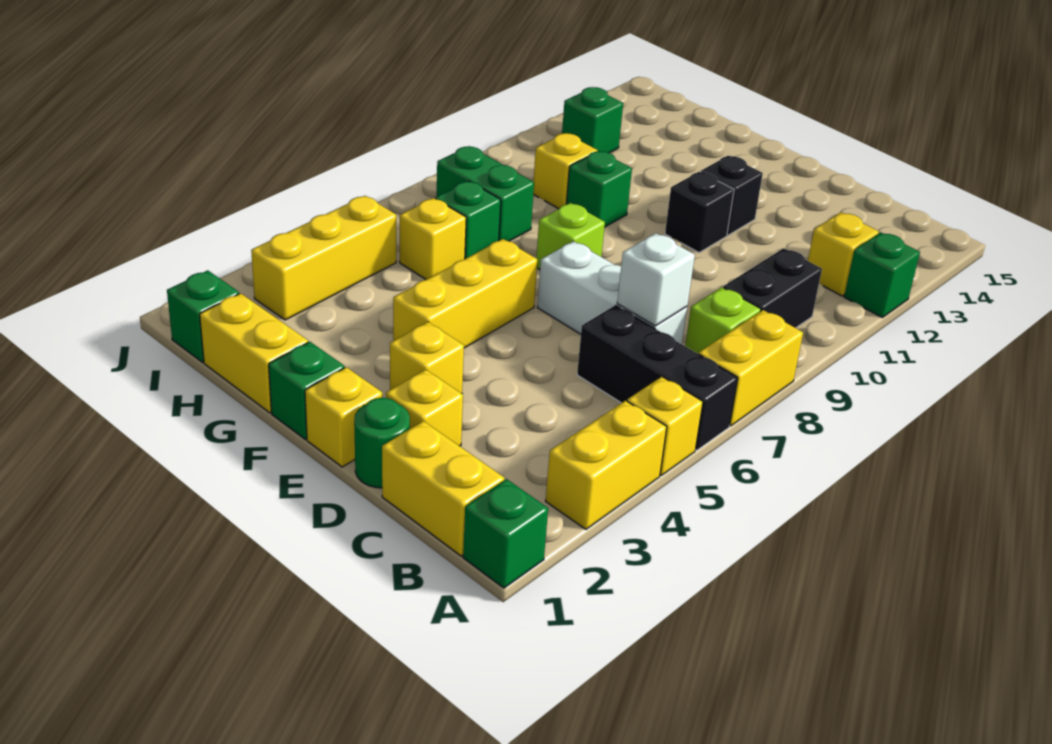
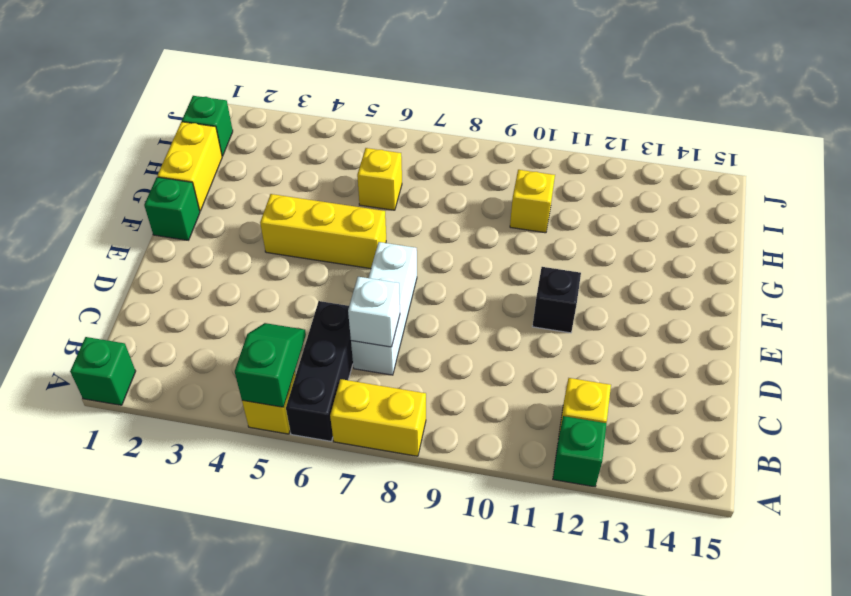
green slope A5:B5 level 2 top A -> none
none -> yellow brick A3:A4 level 1
none -> yellow brick B1:C1 level 1
none -> lime brick B8 level 1
none -> black brick B9:B10 level 1

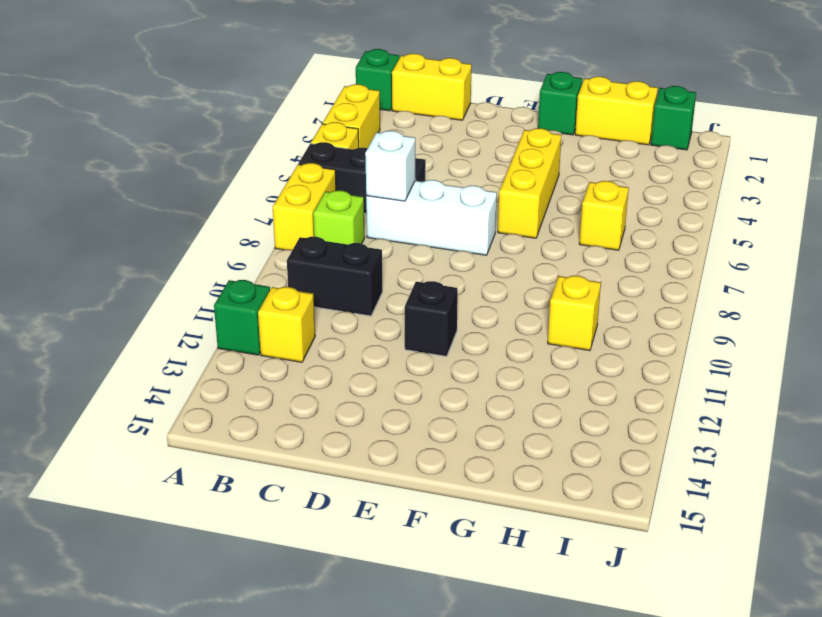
black brick B10:C10 level 1 -> black brick B9:B10 level 1
none -> green round brick D1 level 1
none -> yellow brick D2 level 1
none -> yellow brick E1 level 1
none -> yellow brick E3 level 1

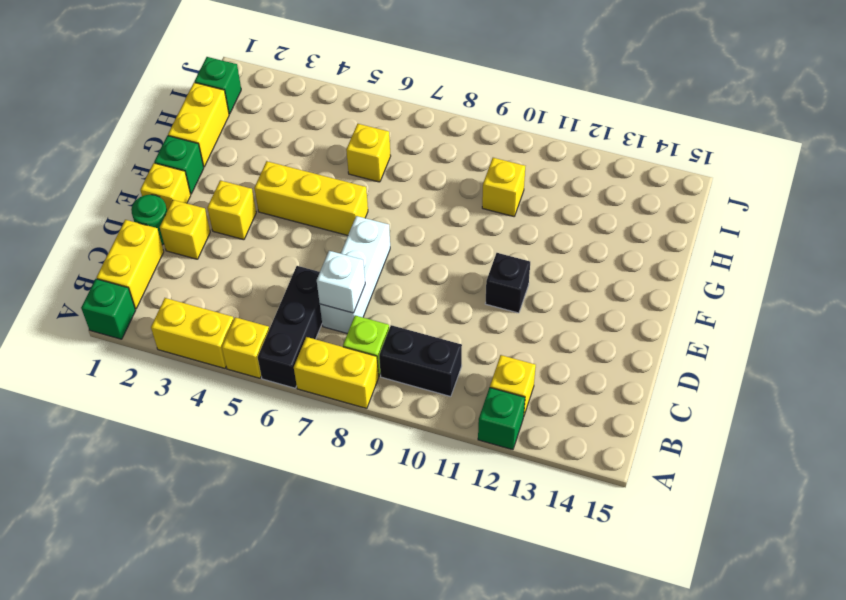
none -> black brick E12 level 1
none -> lime brick F8 level 1
none -> green brick G10 level 1
none -> green brick H7 level 1

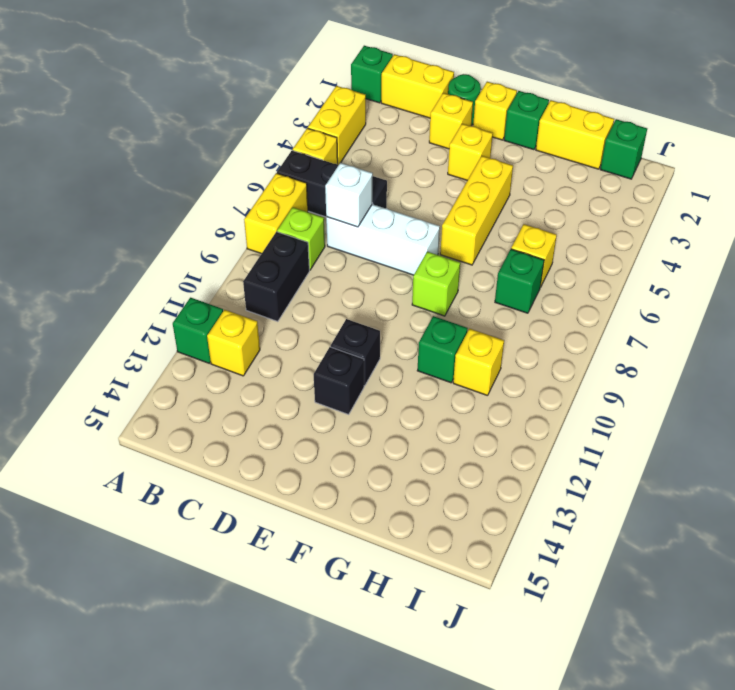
none -> green brick H8:I8 level 1
none -> yellow brick I3:I5 level 1
none -> green brick I12 level 1

